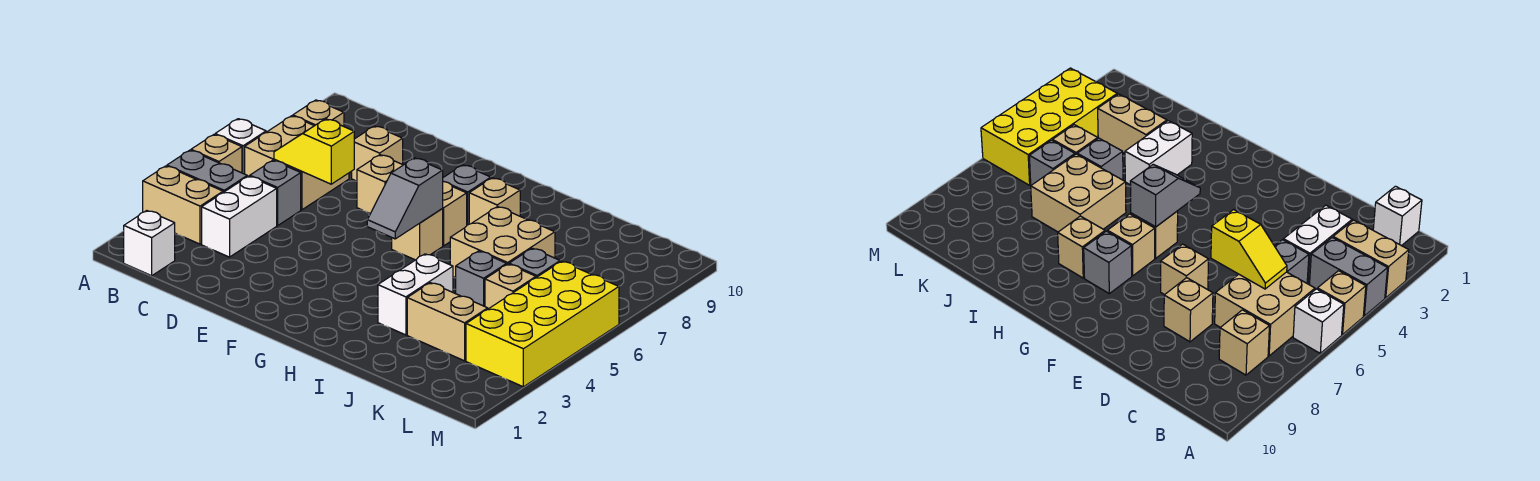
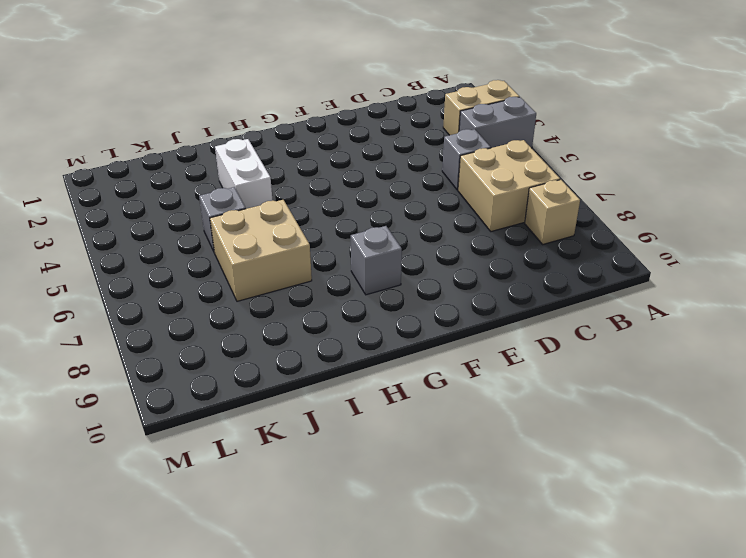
none -> tan brick A5 level 1
none -> white brick A6 level 1
none -> white brick B1 level 1

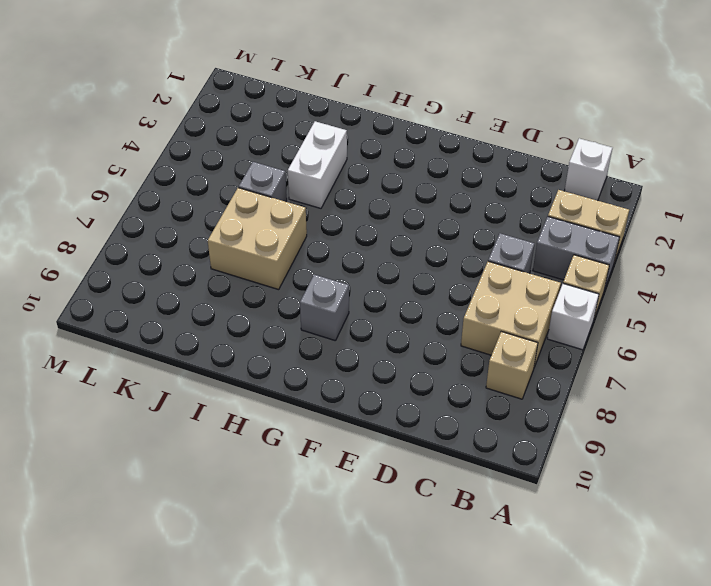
none -> white brick C3:C4 level 1
none -> tan brick D8 level 1
none -> tan brick E7 level 1

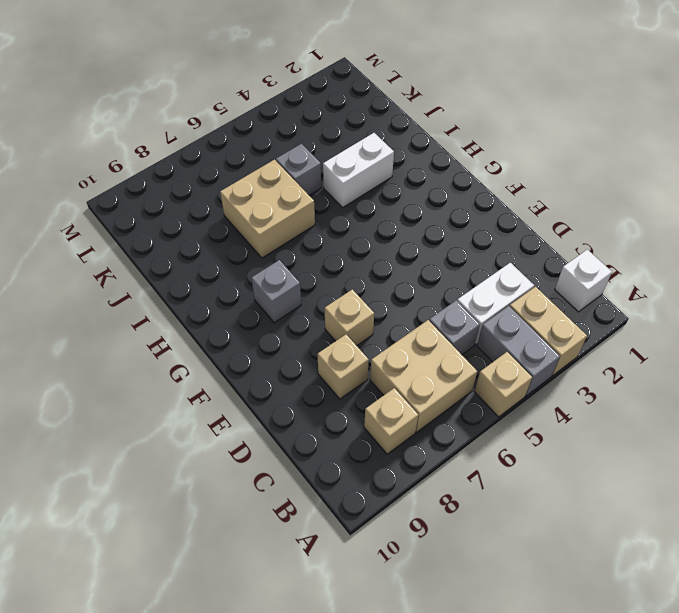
none -> white brick A6 level 1
none -> tan brick G6 level 1
none -> tan brick G7 level 1

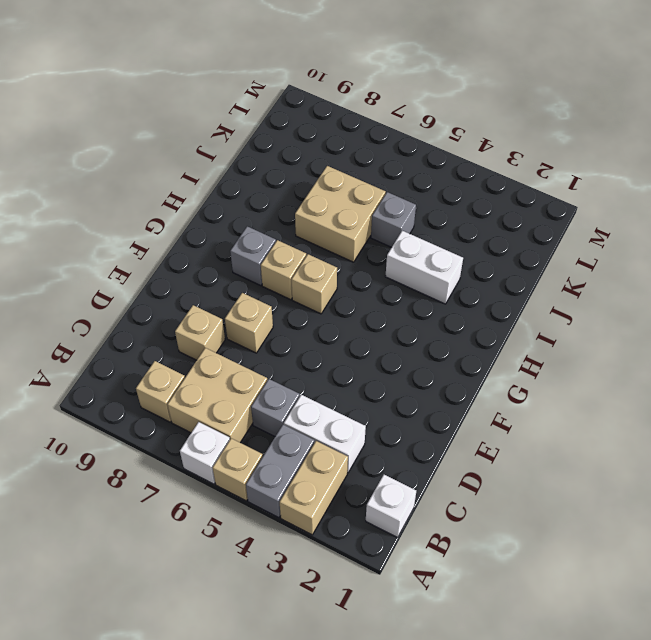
none -> tan brick H8 level 1
none -> tan brick J3:K3 level 1
none -> tan brick K5 level 1

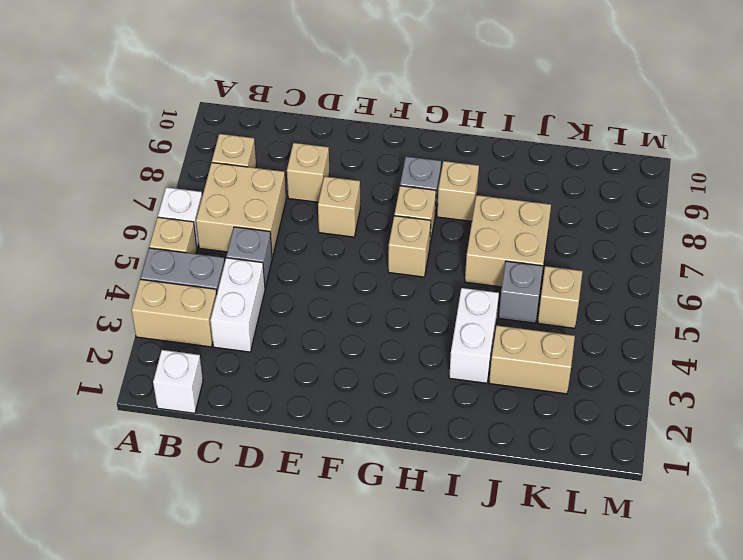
none -> grey brick K6 level 1
none -> yellow brick L3:M6 level 1
none -> yellow slope C6:D6 level 2 top D

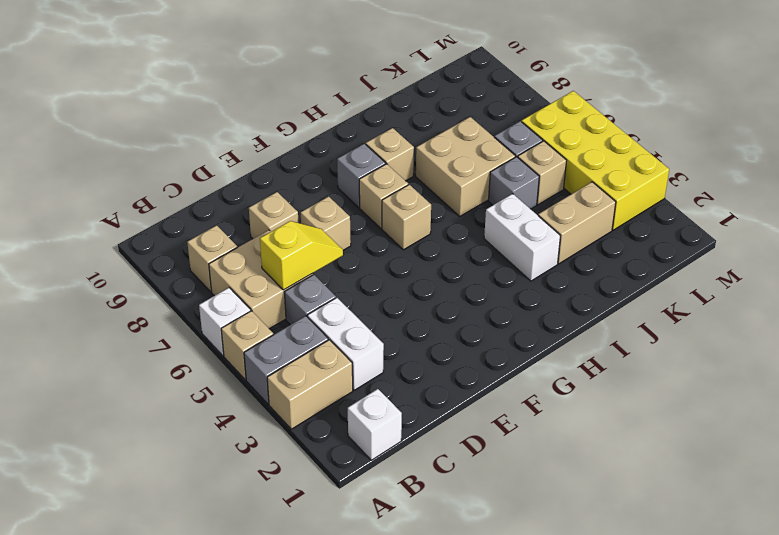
yellow slope C6:D6 level 2 top C -> yellow slope C6:D6 level 2 top D
none -> grey slope G5:G6 level 2 top 6

